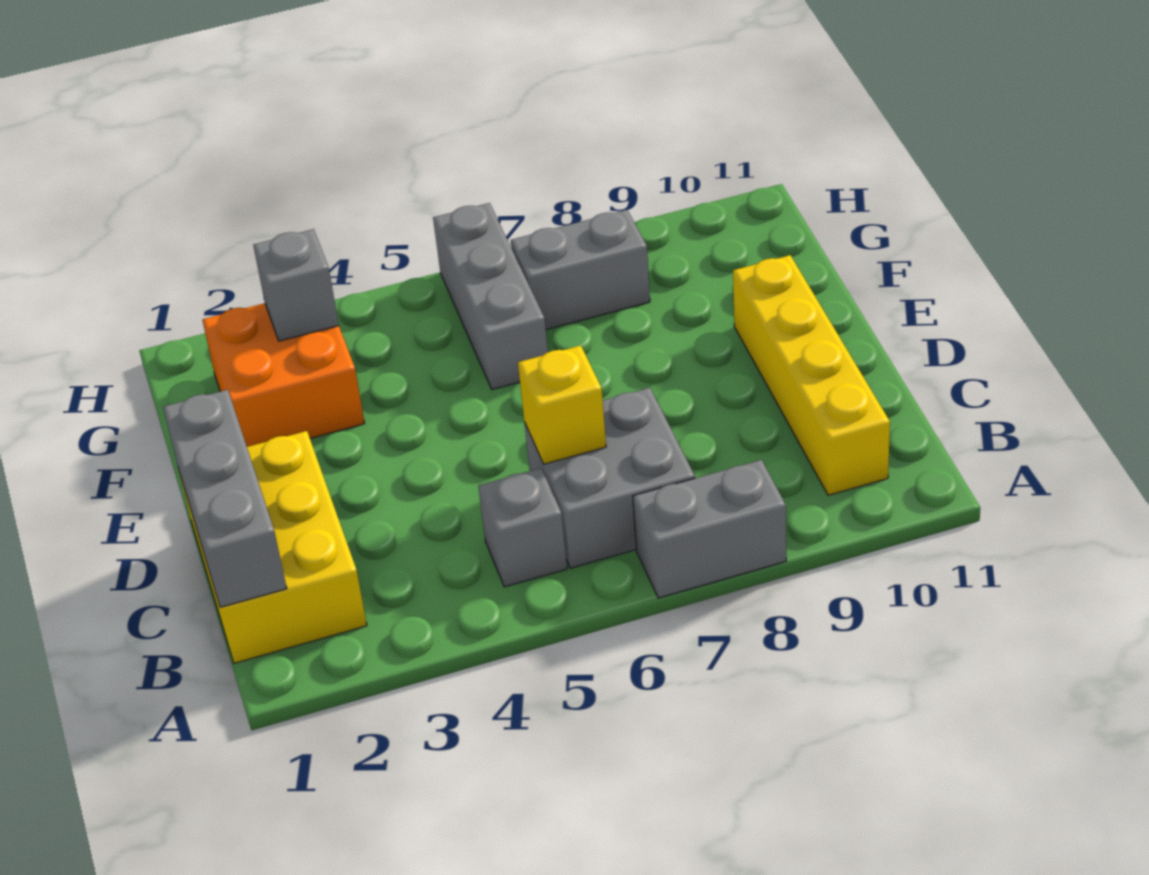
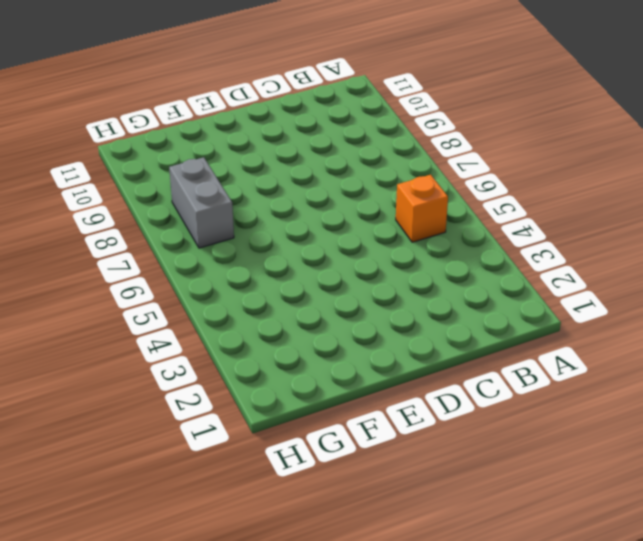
orange brick B5 level 1 -> grey brick B5 level 1
none -> grey brick A7:A8 level 1
none -> yellow brick B1:D2 level 1

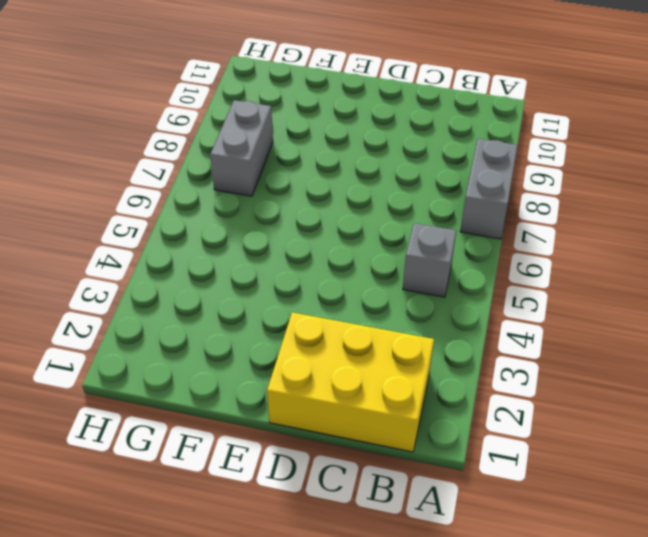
none -> grey brick B6:C7 level 1
none -> yellow brick B10:E10 level 1

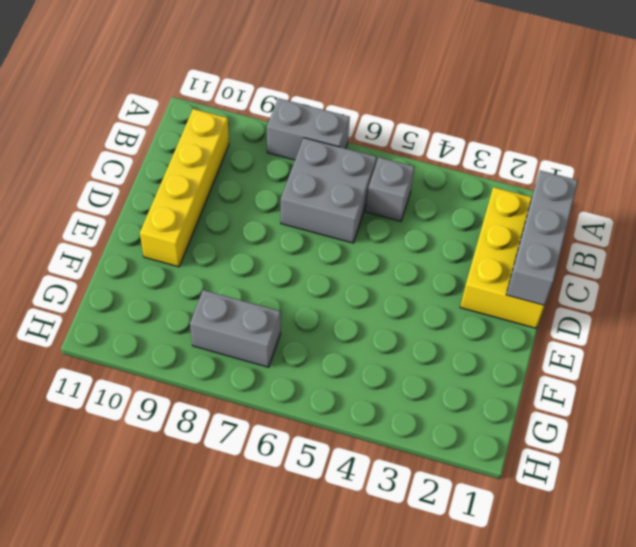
none -> orange brick F2:G3 level 1
none -> grey brick F6:H6 level 1

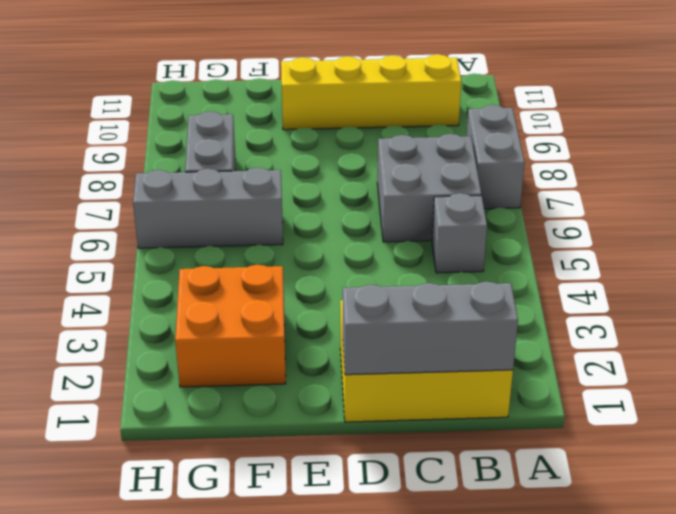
none -> yellow brick C6 level 2
none -> grey brick G3 level 2

